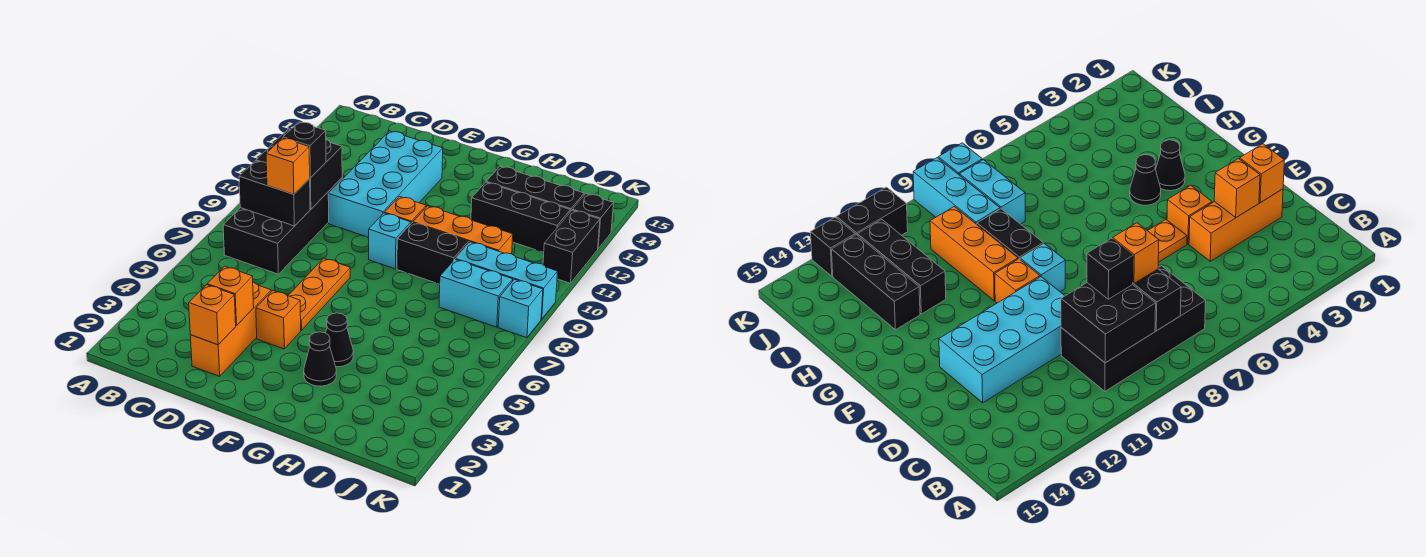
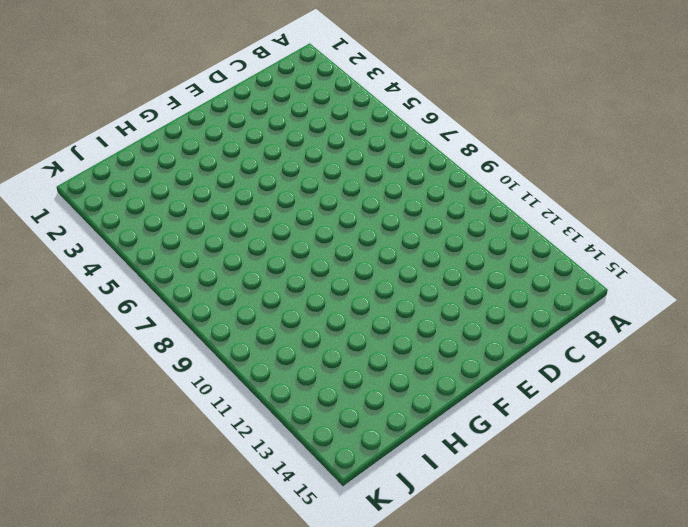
none -> black brick B7:C10 level 1
none -> orange brick D2:D4 level 1
none -> cyan brick D10:E13 level 1

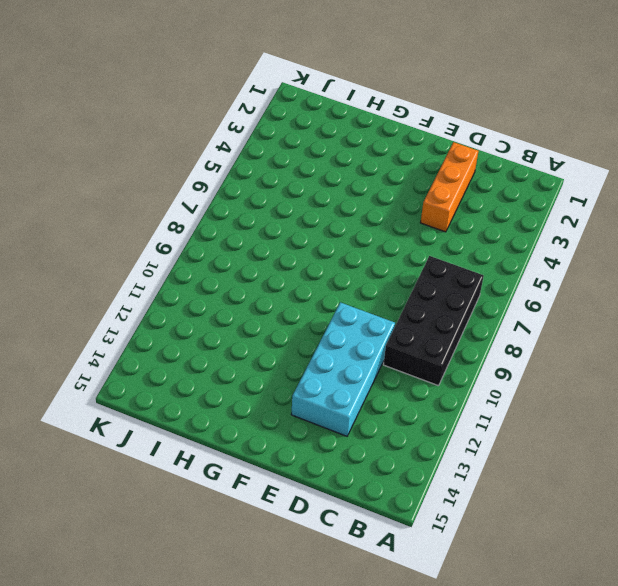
none -> orange brick E4 level 1
none -> orange plate E5:E7 level 1
none -> cyan brick F9 level 1

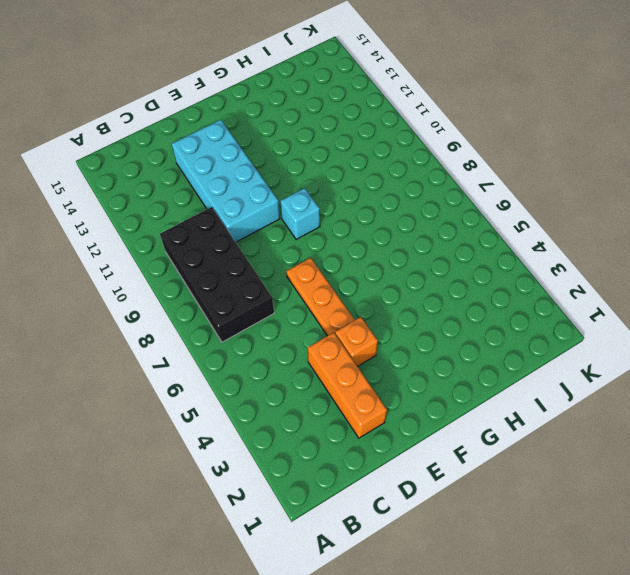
none -> orange brick F10 level 1
none -> black cone G3 level 1
none -> black cone G4 level 1

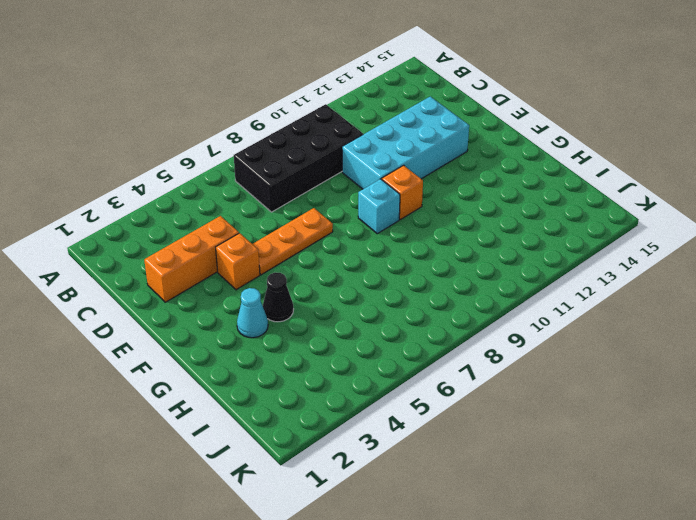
cyan cone G3 level 1 -> black cone G3 level 1
none -> black brick G9:H9 level 1
none -> orange brick G10:I10 level 1
none -> black brick H12:J12 level 1

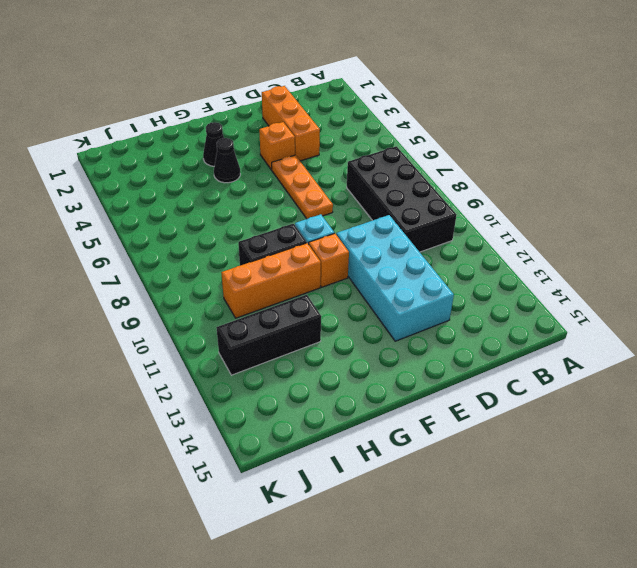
none -> black brick H13:J13 level 1
none -> cyan brick I8:J8 level 1
none -> cyan brick I9:K9 level 1

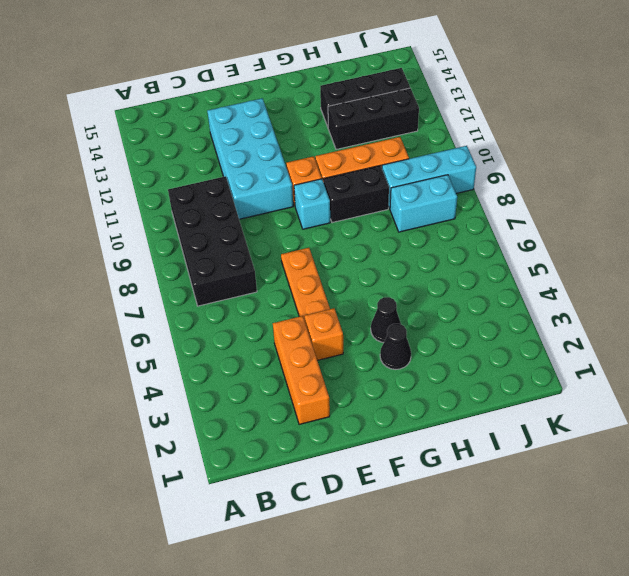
none -> cyan brick K8 level 1
none -> black brick K11:K12 level 1
none -> black brick K13 level 1

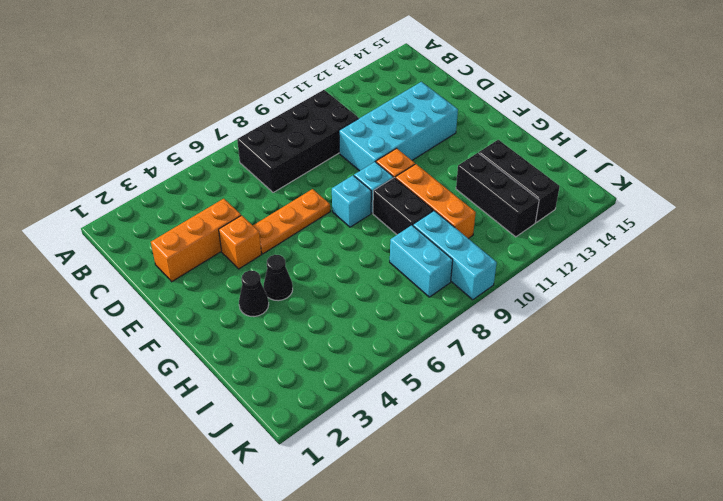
cyan brick F8 level 1 -> cyan brick K8 level 1
none -> black brick K11:K12 level 1
none -> black brick K13 level 1
none -> black brick B8:C8 level 2

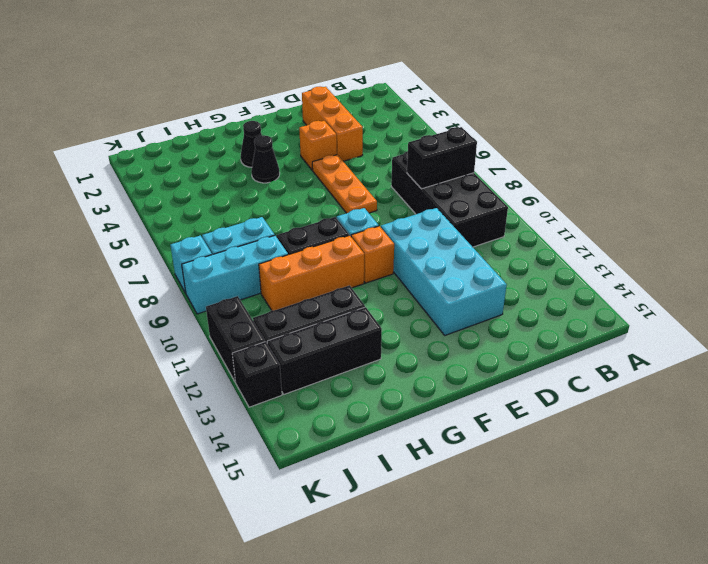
none -> black brick B9:C10 level 2
none -> orange brick D2 level 2
none -> orange brick D3 level 2

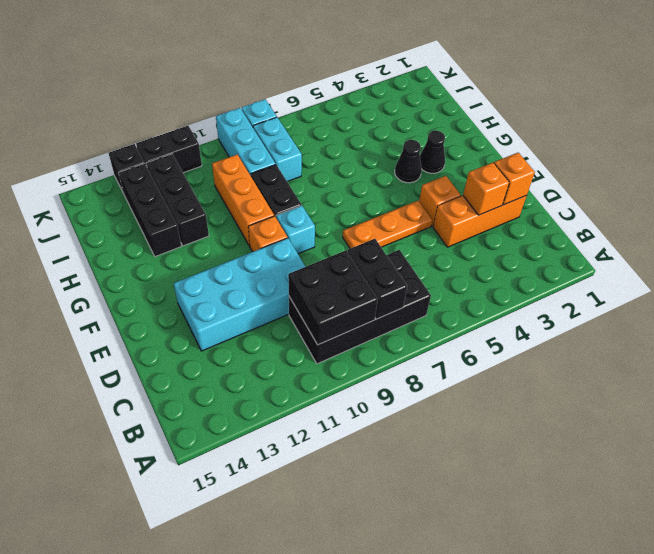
none -> orange brick C8 level 3
none -> black brick C9 level 3

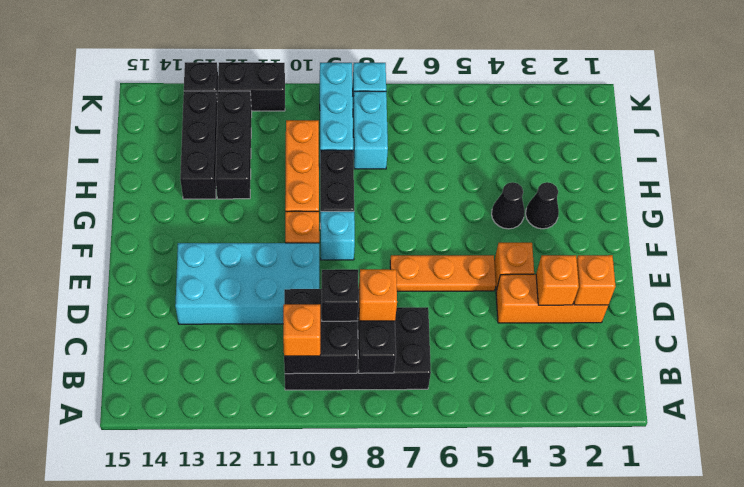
orange brick B10 level 3 -> none

